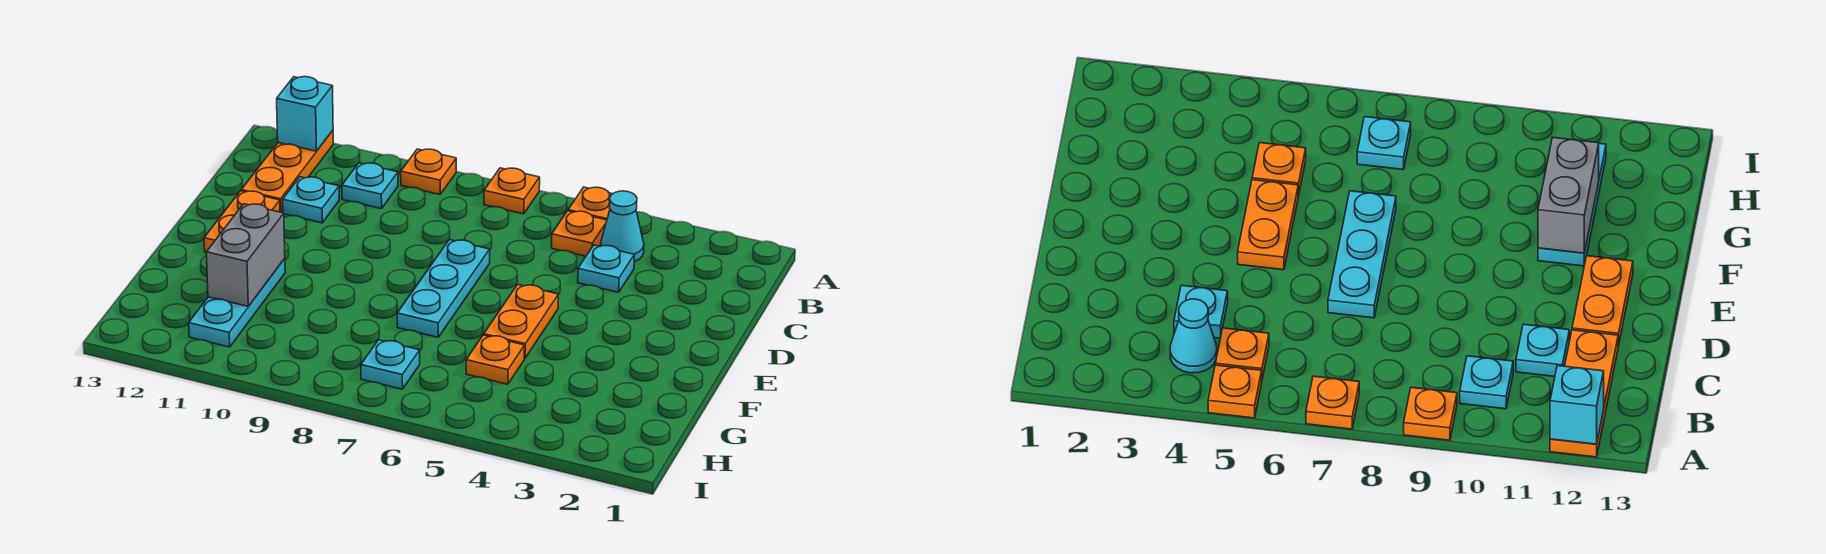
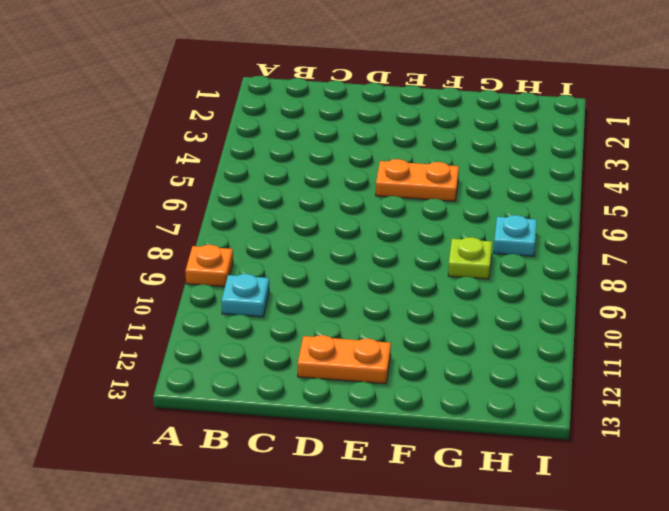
lime plate G8 level 1 -> none
none -> orange plate A5 level 1
none -> orange plate A7 level 1
none -> orange plate A12:C12 level 1

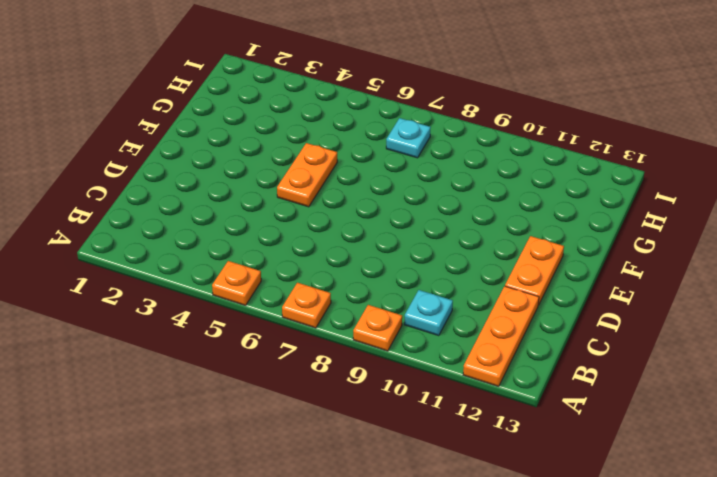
none -> cyan cone B4 level 1
none -> orange plate B5 level 1
none -> cyan plate C4 level 1

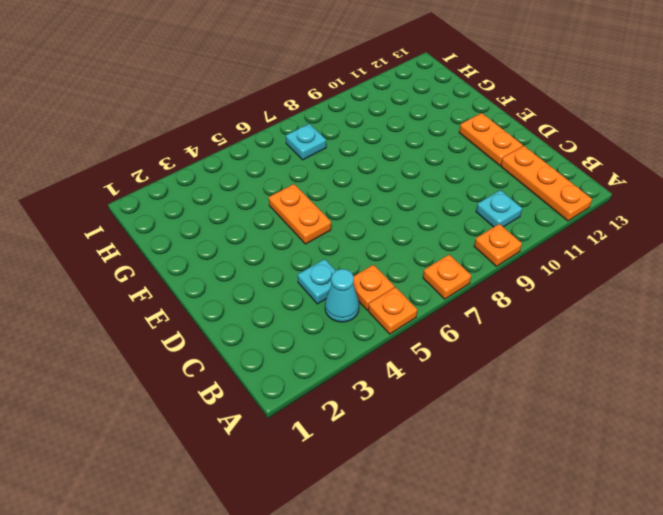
none -> cyan plate C11 level 1
none -> cyan plate D7:F7 level 1
none -> cyan plate F11:H11 level 1

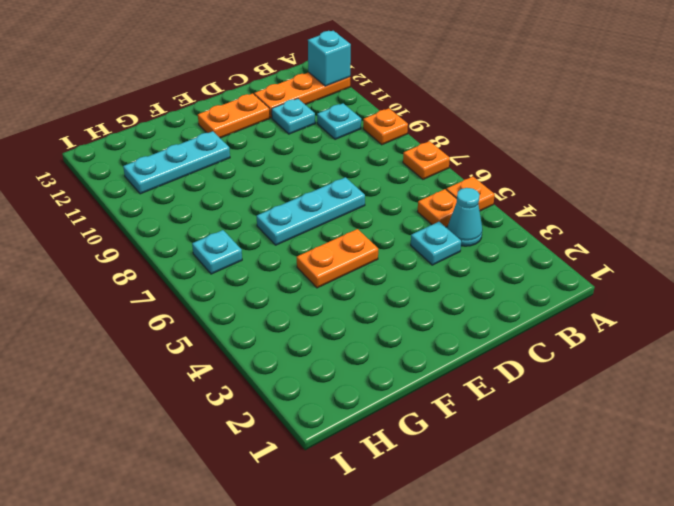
none -> orange plate G5 level 1
none -> grey brick F11:G11 level 2

